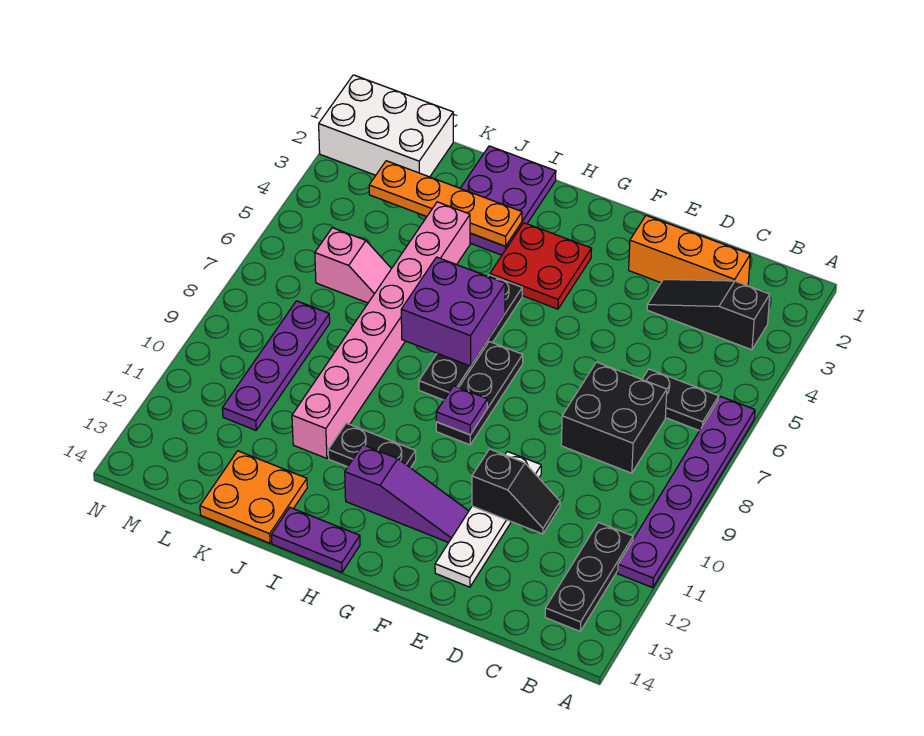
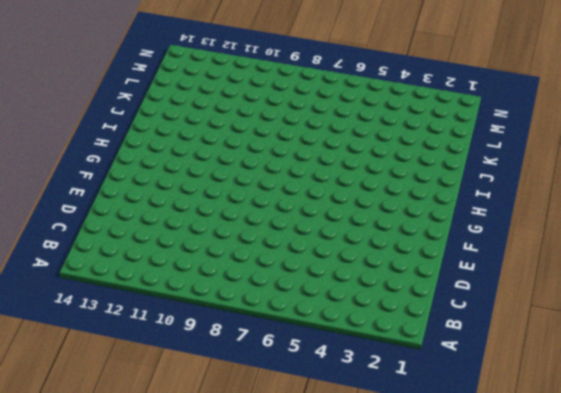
none -> purple plate A6:A11 level 1
none -> black slope B3:D3 level 1 top B
none -> black plate B6:C6 level 1

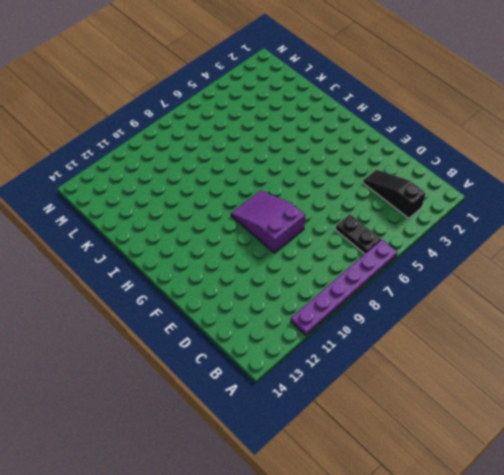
purple slope E8:G9 level 1 top E -> black plate G7:G9 level 1
none -> black plate B11:B13 level 1
none -> orange brick C2:E2 level 1
none -> black brick C7:D8 level 1

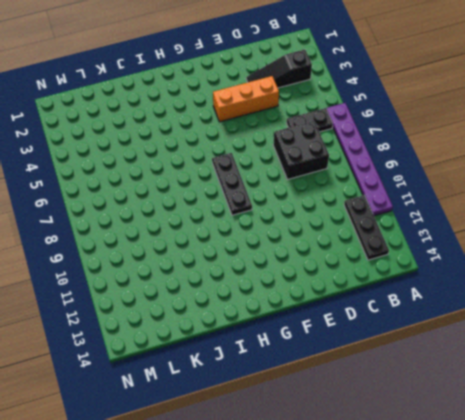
orange brick D4:F4 level 1 -> orange brick C2:E2 level 1
none -> white plate E10:E13 level 1
none -> purple slope F12:H12 level 1 top H
none -> red plate G3:H4 level 1

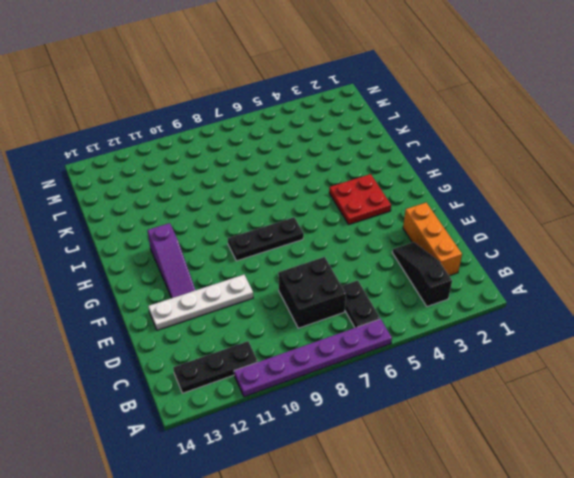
none -> black plate H5:H8 level 1
none -> black plate H11:I11 level 1
none -> purple plate H14:I14 level 1

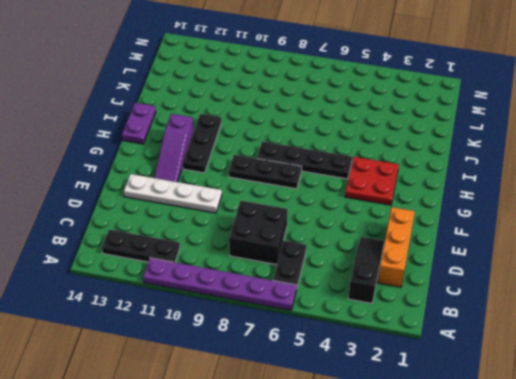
black plate G11:I11 level 1 -> black plate H11:I11 level 1
none -> purple plate I1:J3 level 1
none -> pink brick J4:J11 level 1
none -> orange plate J13:K14 level 1

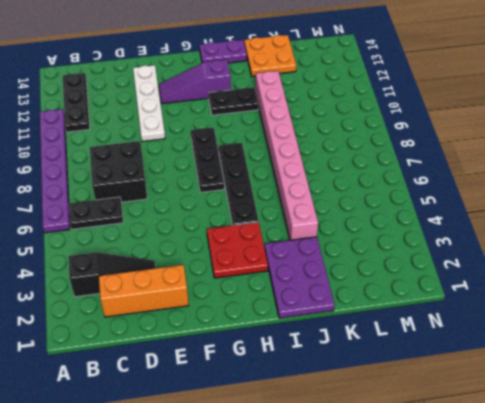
none -> pink slope K6:L6 level 1 top L
none -> white brick L1:N2 level 1
none -> purple plate L8:L11 level 1

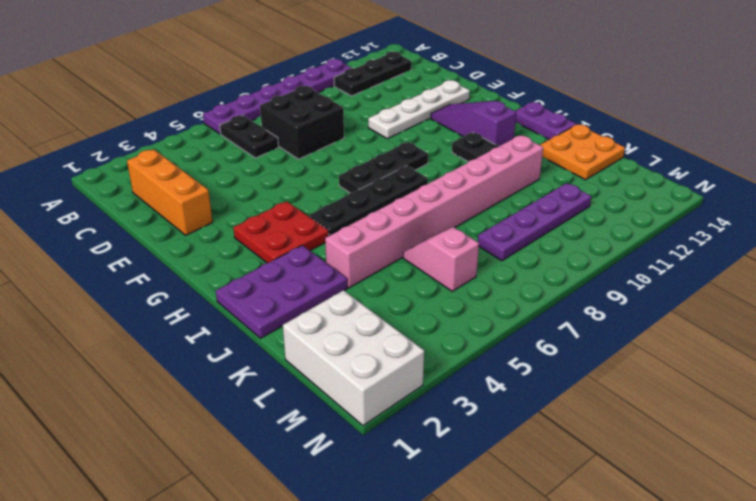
none -> black slope B3:D3 level 1 top B
none -> black slope D11:E11 level 2 top E
none -> purple plate G9 level 2

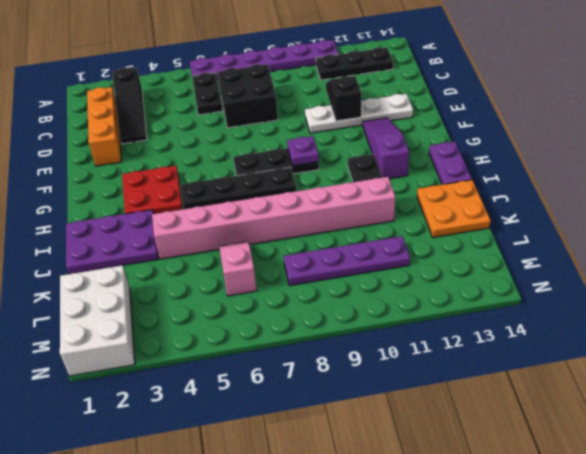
none -> purple brick H6:I7 level 2
none -> orange plate I3:L3 level 2

